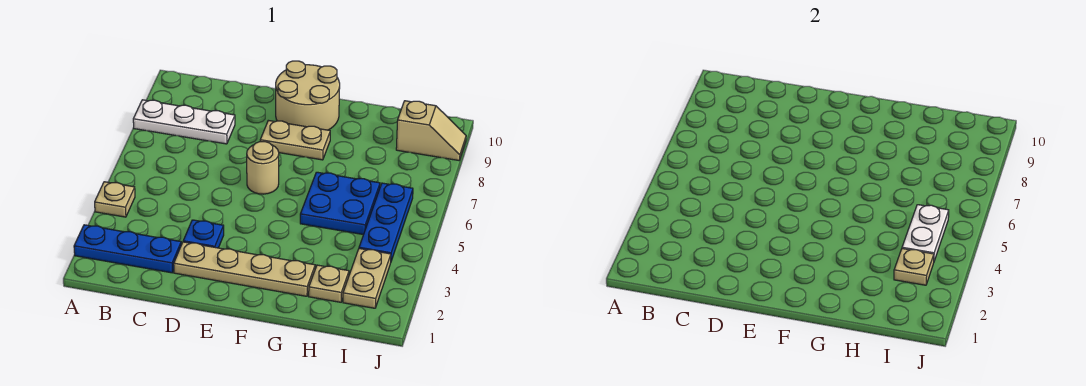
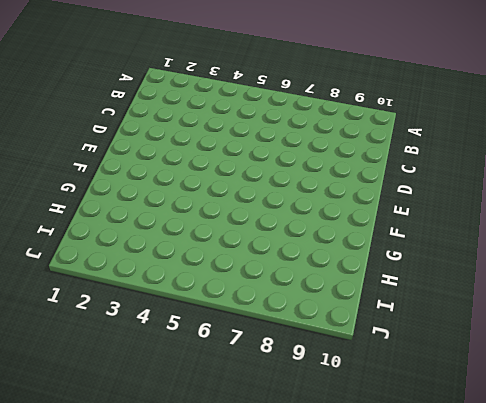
none -> blue plate A2:C2 level 1
none -> tan plate A4 level 1
none -> white plate A8:C8 level 1

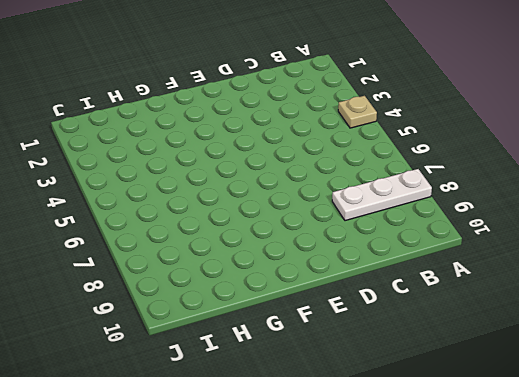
none -> blue plate A2:C2 level 1
none -> tan plate D2:G2 level 1
none -> blue plate D3 level 1

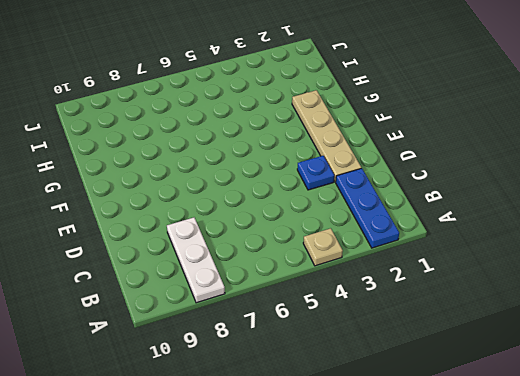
none -> tan round brick E6 level 1
none -> tan plate E8:F8 level 1
none -> tan round brick E9:F10 level 1

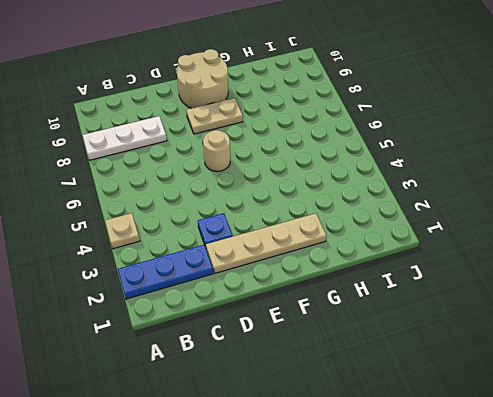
none -> blue plate G5:H6 level 1
none -> tan plate H2 level 1
none -> tan plate I2:I3 level 1

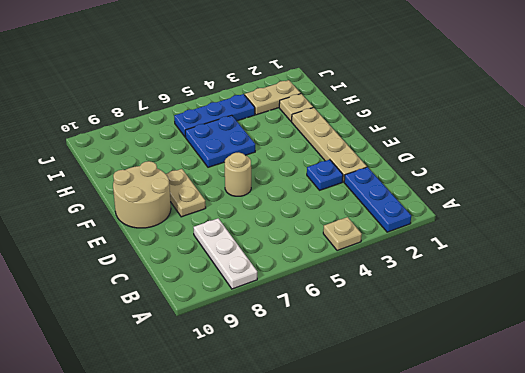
none -> tan slope I9:J9 level 1 top I
none -> tan plate I3 level 2
none -> white plate I4:I5 level 2

